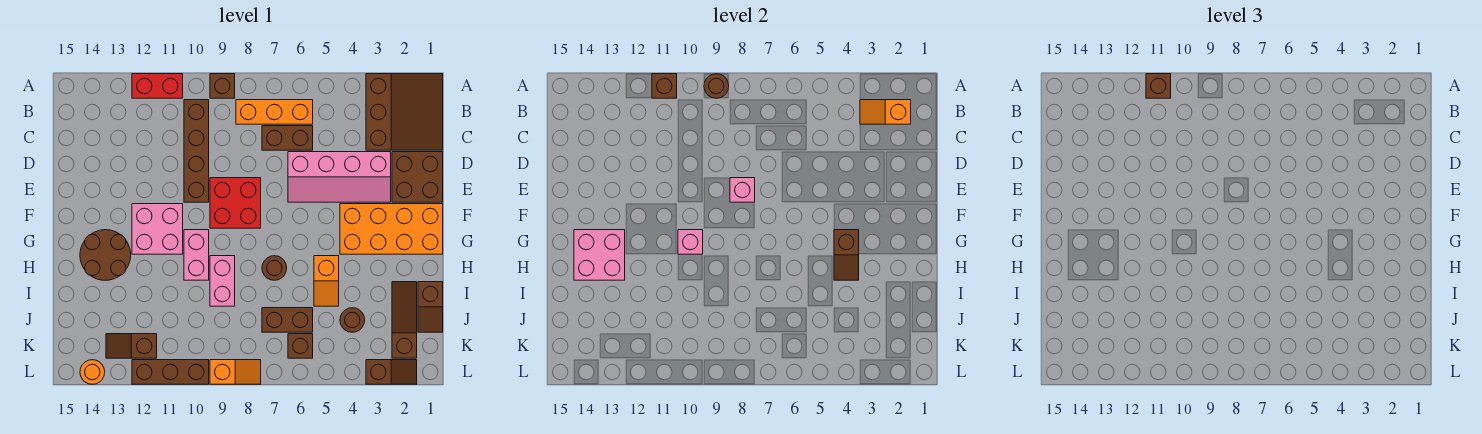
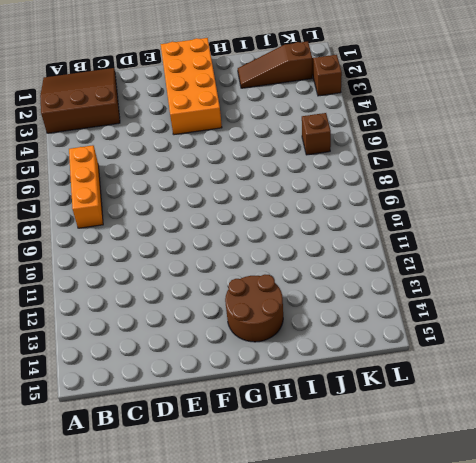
none -> brown brick A9 level 1
none -> red brick A11:A12 level 1
none -> brown brick B10:E10 level 1
none -> brown brick C6:C7 level 1

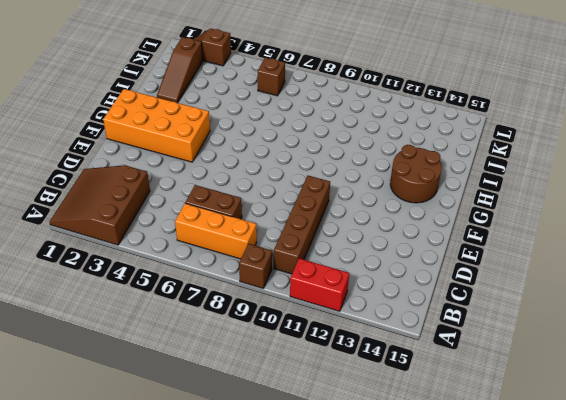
none -> brown brick D1:E2 level 1
none -> pink slope D3:E6 level 1 top D
none -> red brick E8:F9 level 1
none -> pink brick F11:G12 level 1

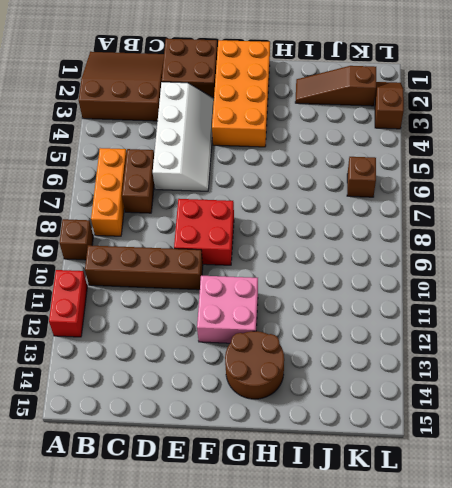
white slope D3:E6 level 1 top D -> pink slope D3:E6 level 1 top D
none -> pink brick G10:H10 level 1
none -> orange slope H5:I5 level 1 top H
none -> brown round brick H7 level 1
none -> pink brick H9:I9 level 1

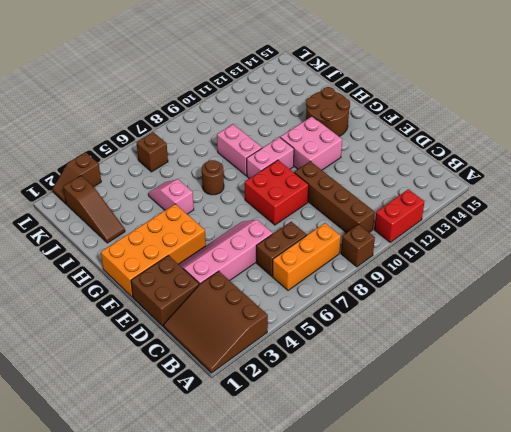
pink brick G9:G10 level 1 -> pink brick G10:H10 level 1
pink slope H5:I5 level 1 top H -> orange slope H5:I5 level 1 top H
none -> brown slope I1:J1 level 1 top I
none -> brown round brick J4 level 1
none -> brown brick J6:J7 level 1
none -> brown slope K12:K13 level 1 top 12

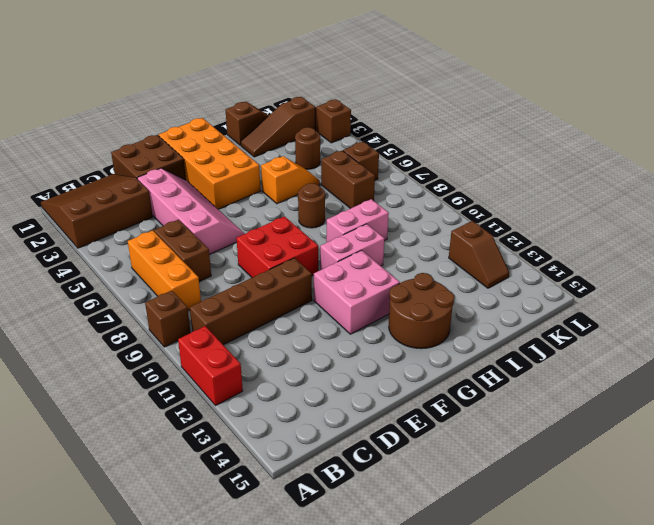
none -> orange slope L8:L9 level 1 top 9
none -> brown brick L10:L12 level 1
none -> orange round brick L14 level 1
none -> brown round brick A9 level 2

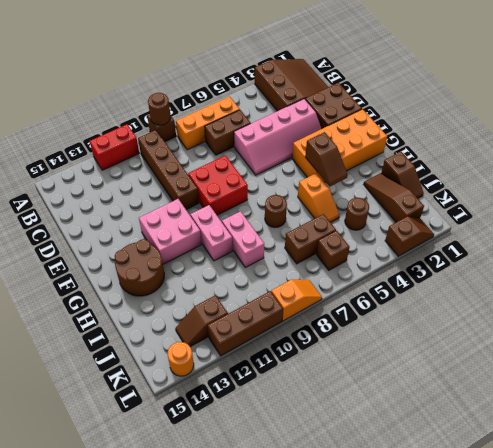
none -> brown brick A11 level 2
none -> orange slope B2:B3 level 2 top 2
none -> pink brick E8 level 2
none -> pink brick G10 level 2

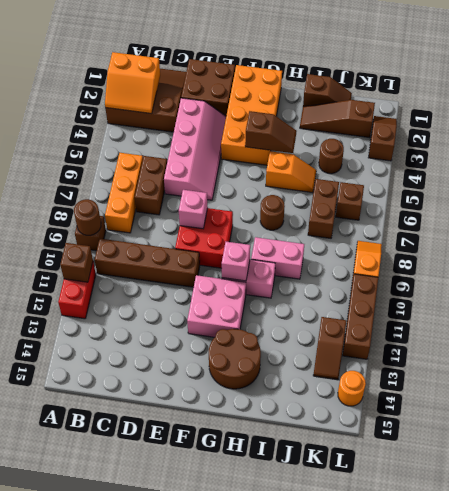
orange slope A2:B3 level 2 top 2 -> orange slope B2:B3 level 2 top 2
none -> pink brick G13:H14 level 2
none -> brown brick A11 level 3

